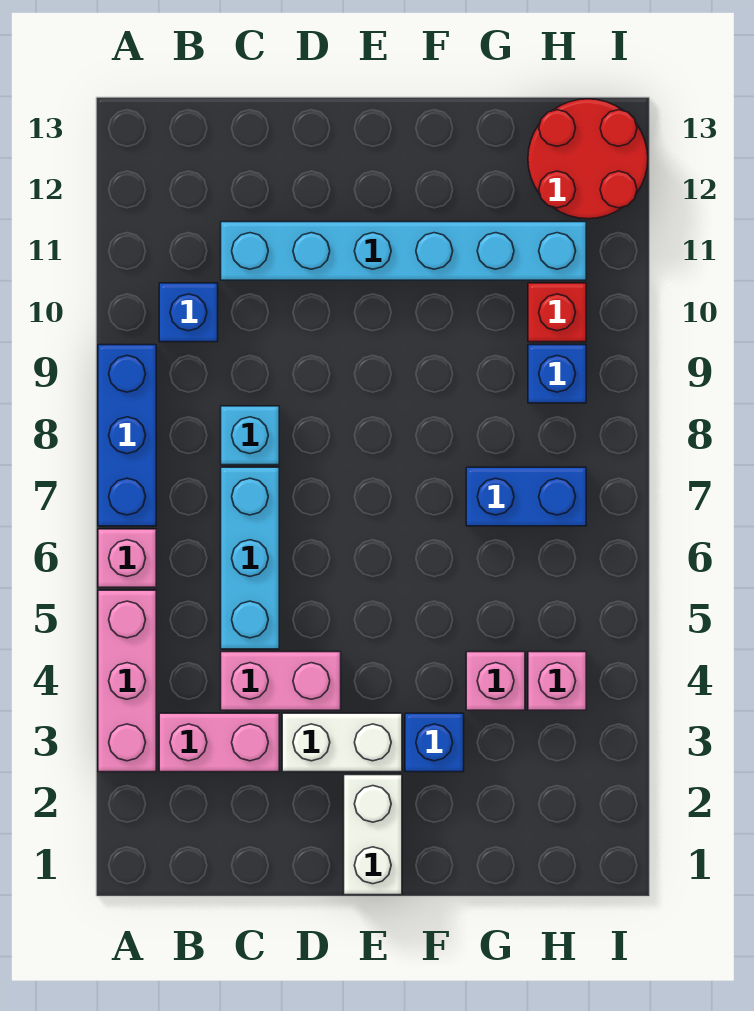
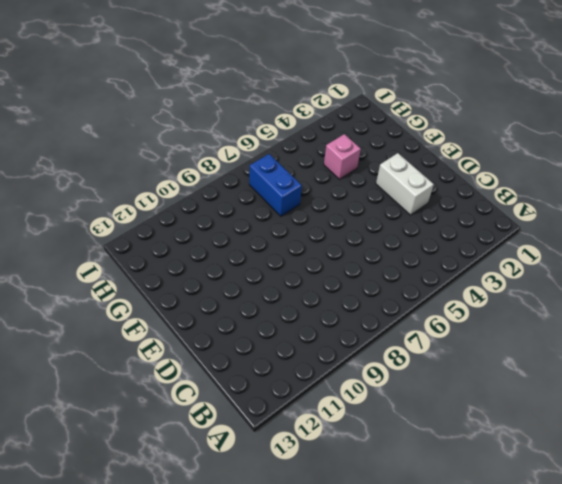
none -> pink brick A3:A5 level 1
none -> pink brick A6 level 1
none -> blue brick A7:A9 level 1

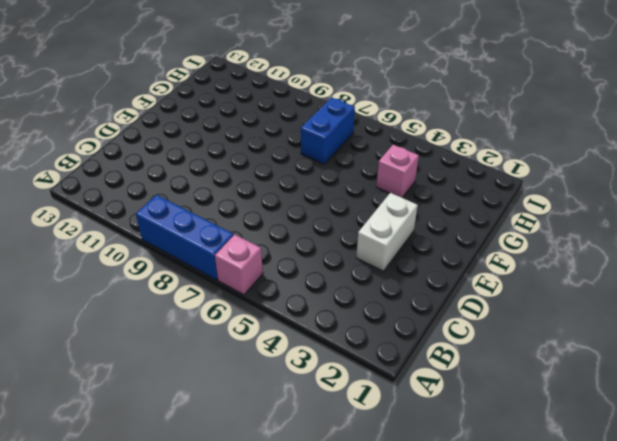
none -> pink brick A3:A5 level 1
none -> pink brick B3:C3 level 1
none -> blue brick B10 level 1

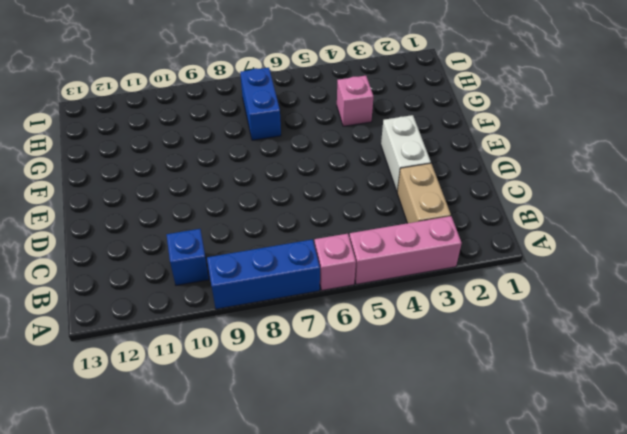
tan brick B3:C3 level 1 -> pink brick B3:C3 level 1
none -> pink brick C4:D4 level 1
none -> cyan brick C5:C7 level 1
none -> cyan brick C8 level 1

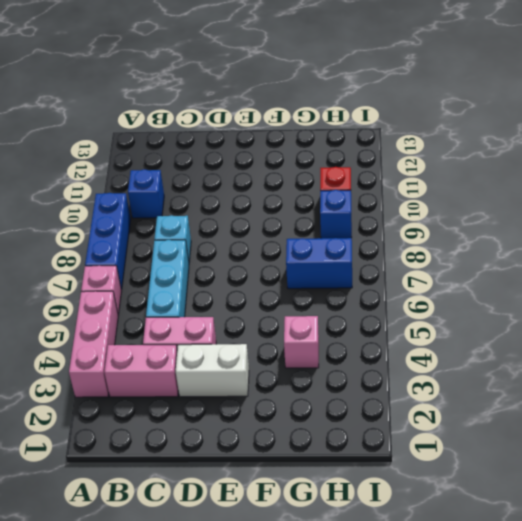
none -> cyan brick C11:H11 level 1
none -> white brick E1:E2 level 1
none -> blue brick F3 level 1

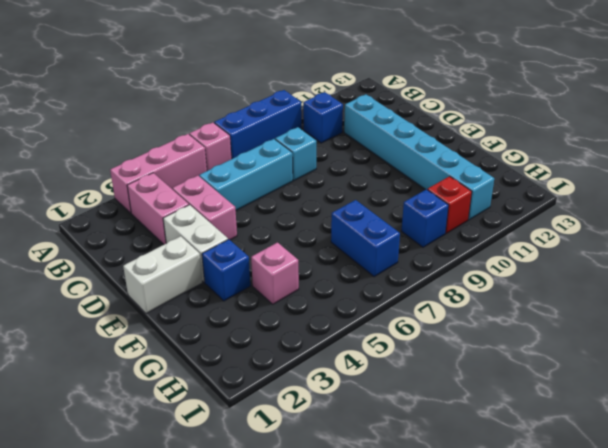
none -> pink brick H4 level 1
none -> red round brick H12:I13 level 1

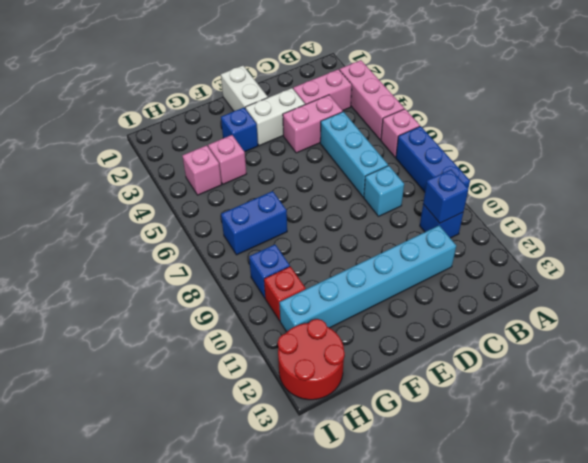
blue brick B10 level 2 -> none

